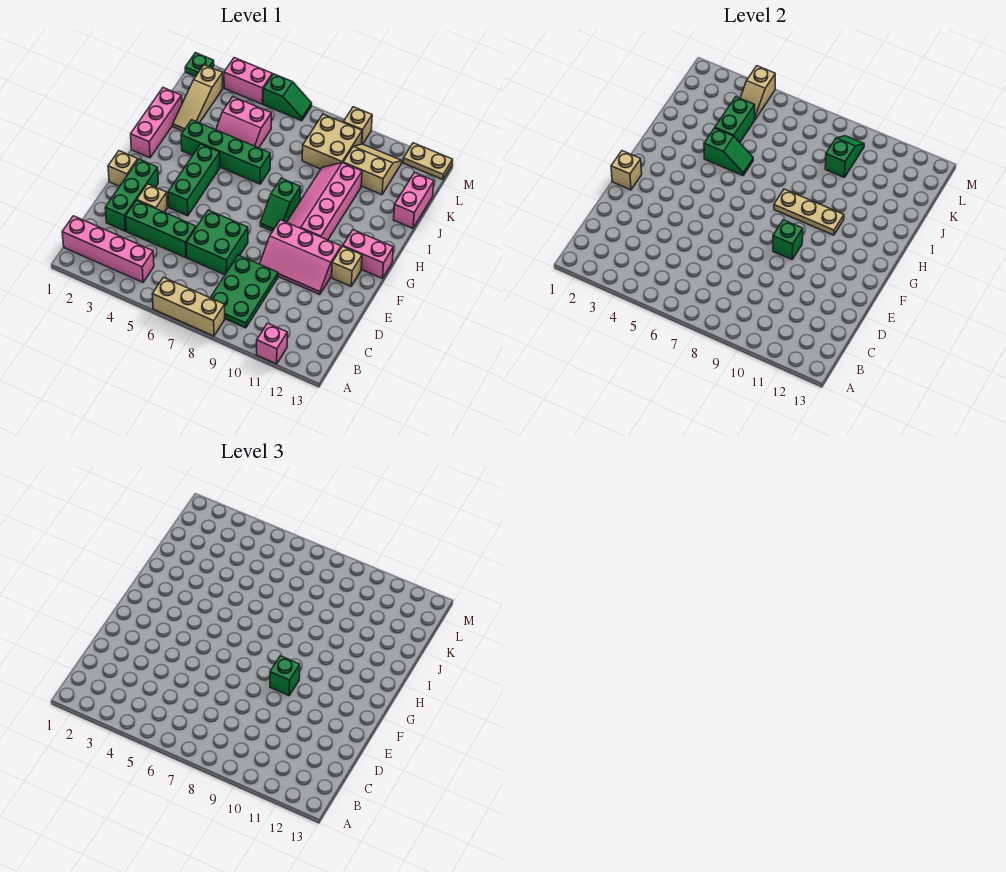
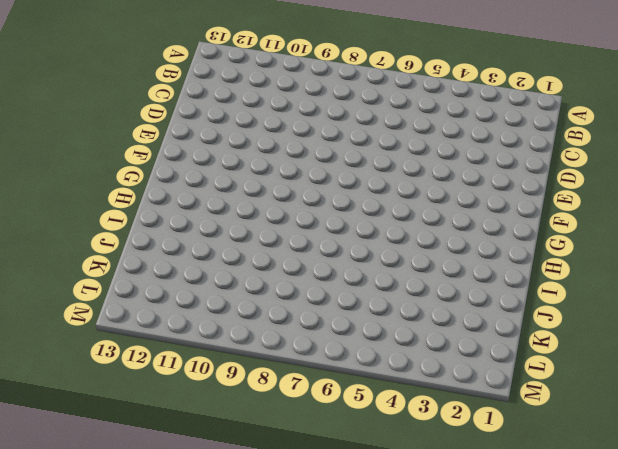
none -> tan brick A6:A8 level 1
none -> pink brick A11 level 1
none -> pink brick B1:B4 level 1
none -> green plate B8:D9 level 1

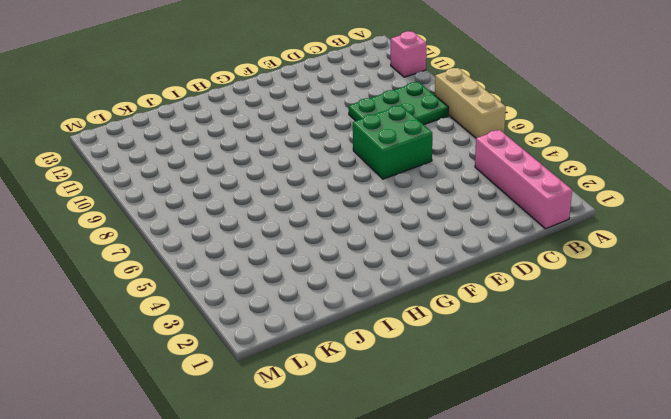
none -> green brick D2:F2 level 1
none -> green brick D3:D5 level 1
none -> tan brick E3 level 1
none -> pink slope E9:F11 level 1 top F

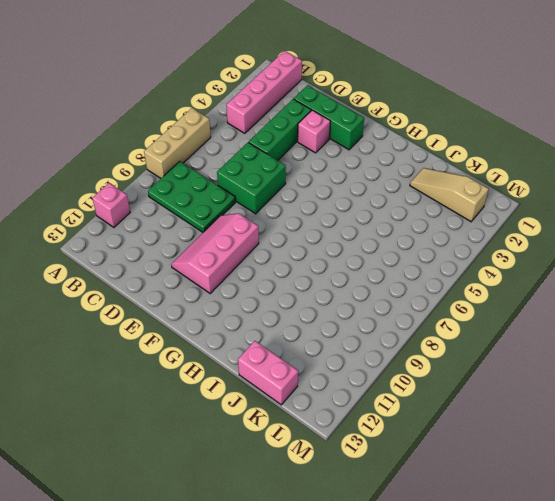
pink brick E3 level 1 -> tan brick E3 level 1
none -> tan brick F1 level 1
none -> green brick F4:H4 level 1
none -> tan brick F12 level 1
none -> green slope G8:H8 level 1 top H

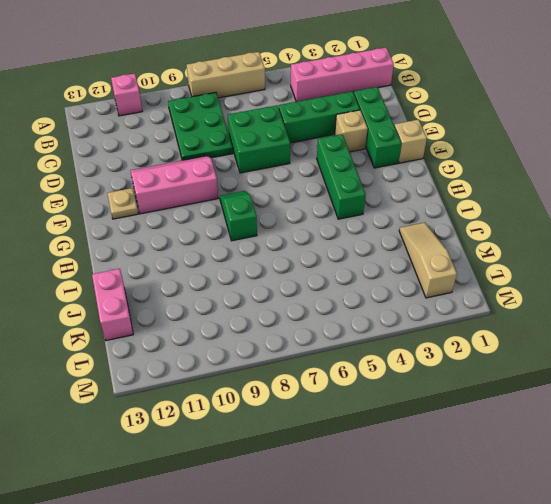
tan plate F12 level 1 -> tan brick F12 level 1
none -> pink slope G9:J10 level 1 top 10
none -> pink brick G12:G13 level 1
none -> pink brick H1:J1 level 1
none -> green brick I3:I6 level 1

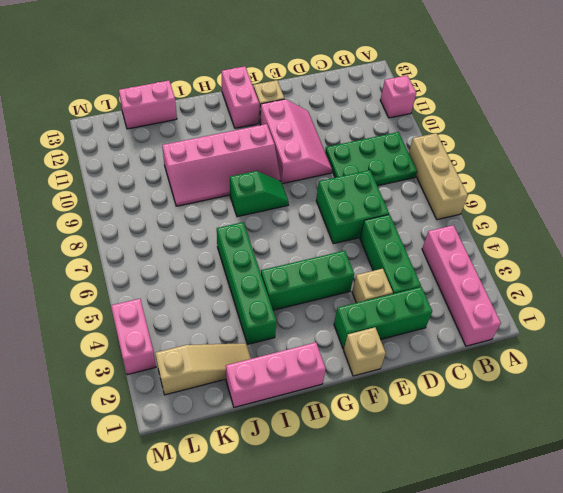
none -> pink slope J4:K5 level 1 top K
none -> tan brick K8:L9 level 1
none -> tan slope K10:L11 level 1 top K
none -> green plate M1 level 1

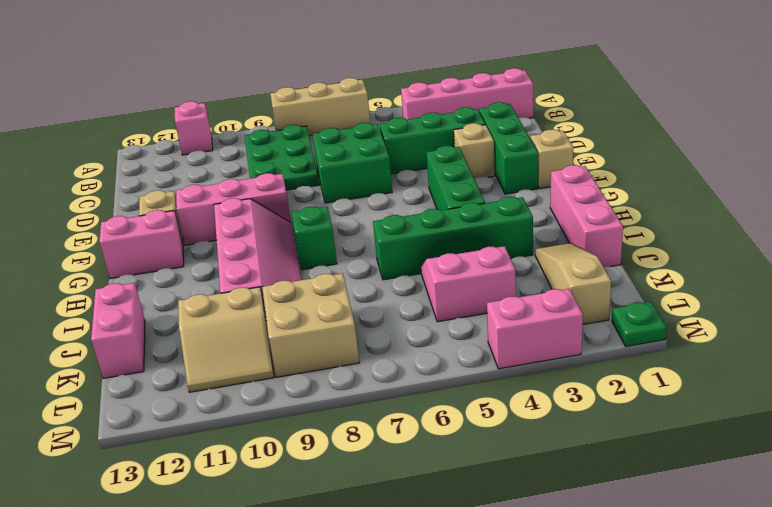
none -> green slope M5:M6 level 1 top 5
none -> tan brick M9 level 1
none -> tan plate M12:M13 level 1
none -> tan brick F1 level 2

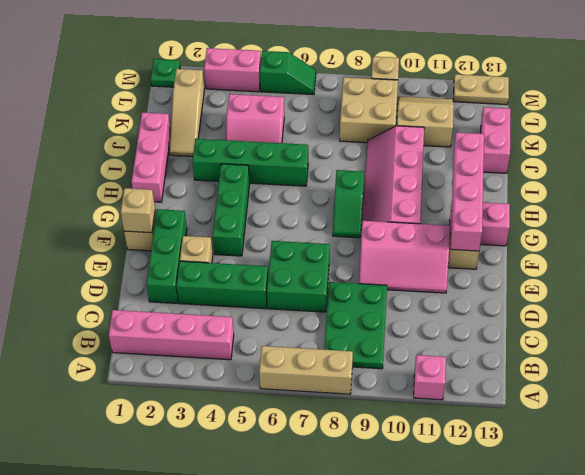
pink brick F12:I12 level 2 -> none
none -> green brick F9 level 2
none -> tan plate H8:H10 level 2
none -> green slope I4:I5 level 2 top 4
none -> green brick J4:K4 level 2

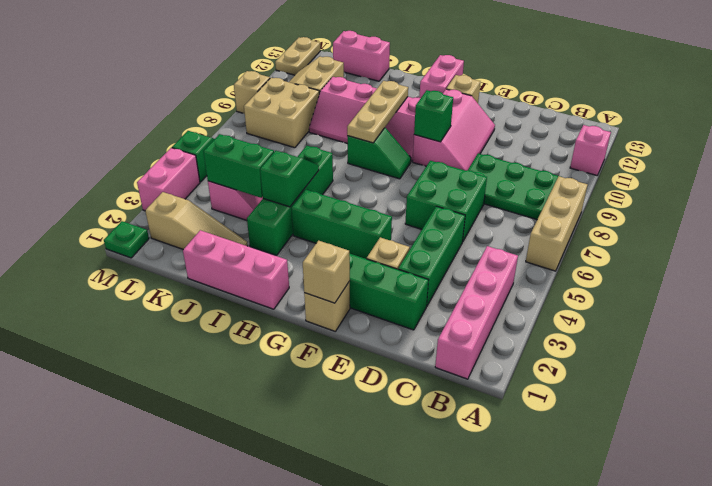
none -> green slope K9:L9 level 2 top K
none -> tan slope L4:M4 level 2 top M
none -> green brick F9 level 3

